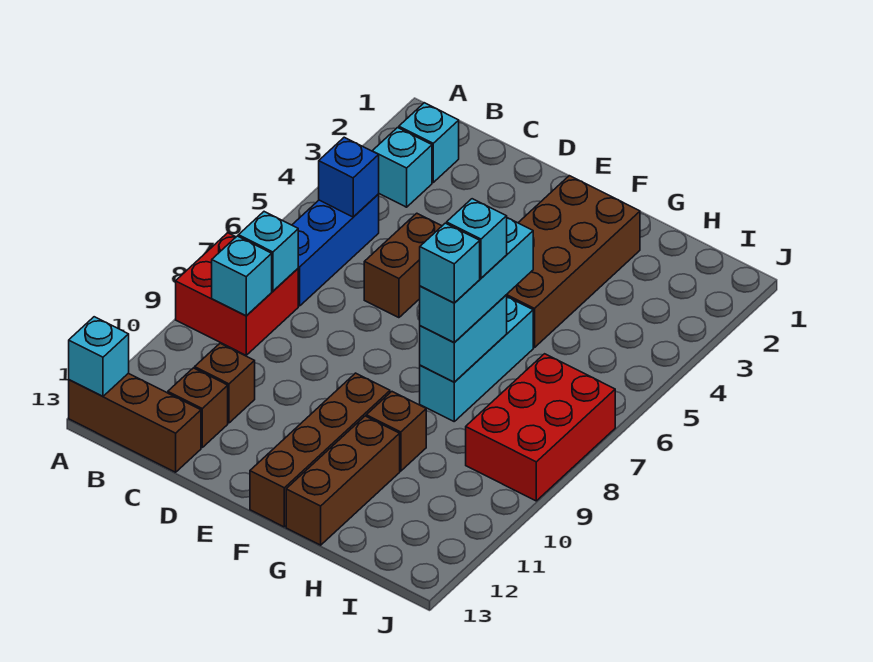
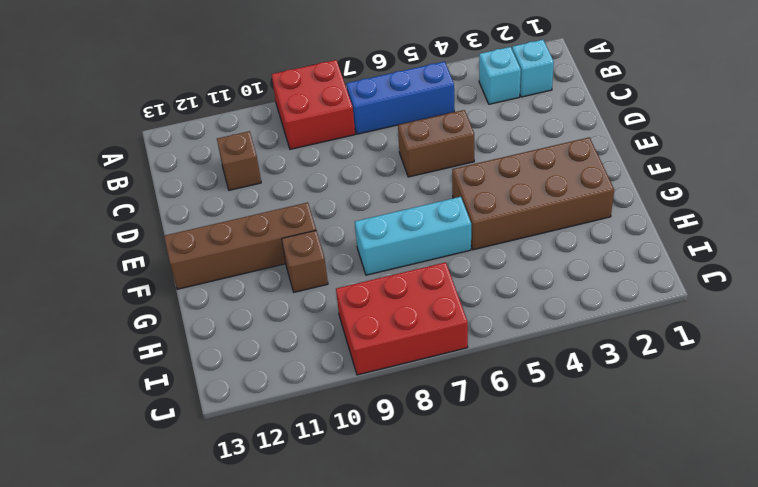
none -> brown brick A13:C13 level 1
none -> brown brick C12 level 1
none -> brown brick G11:G13 level 1

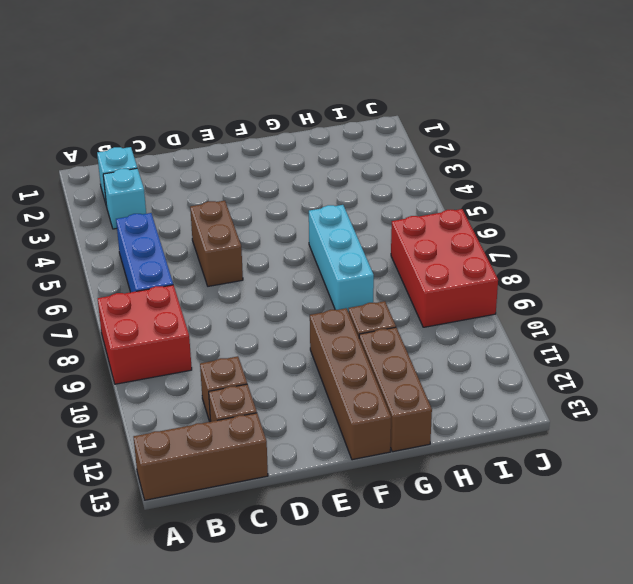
none -> brown brick F2:G5 level 1
none -> cyan brick A13 level 2
none -> blue brick B5 level 2

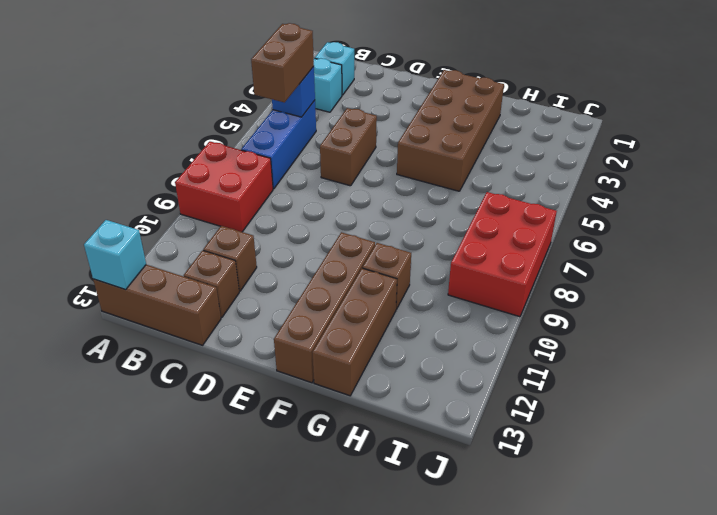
brown brick B5:B6 level 3 -> none
none -> cyan brick G6:G8 level 1
none -> cyan brick B8 level 2
none -> cyan brick B9 level 2

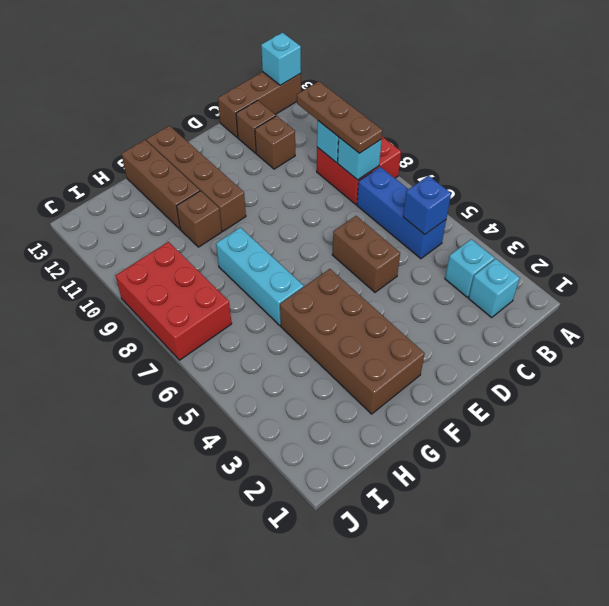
brown plate B8:B10 level 3 -> none
none -> cyan brick G7:G8 level 2
none -> cyan brick G6:G8 level 3
none -> cyan brick G7 level 4

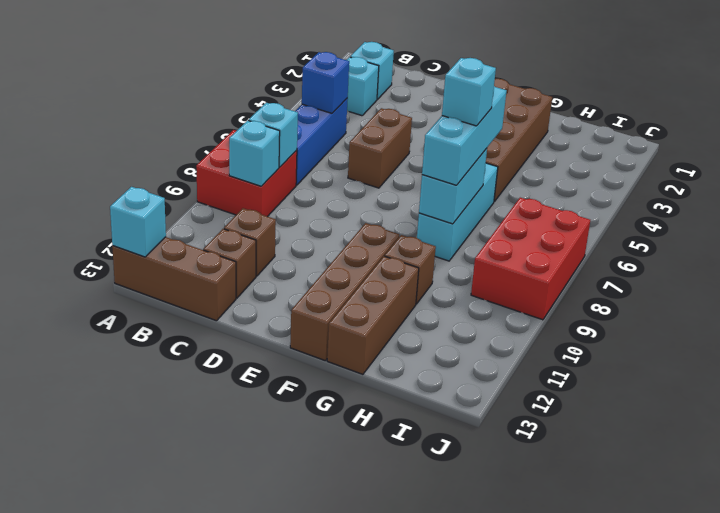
none -> cyan brick G8 level 4

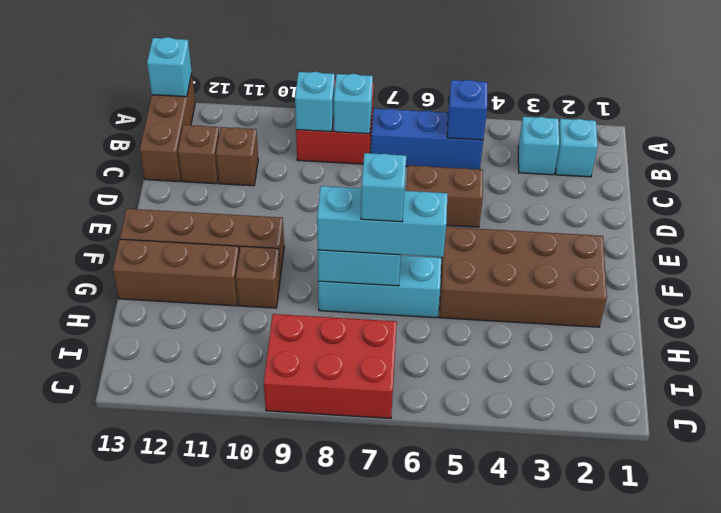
none -> cyan brick G8 level 4

